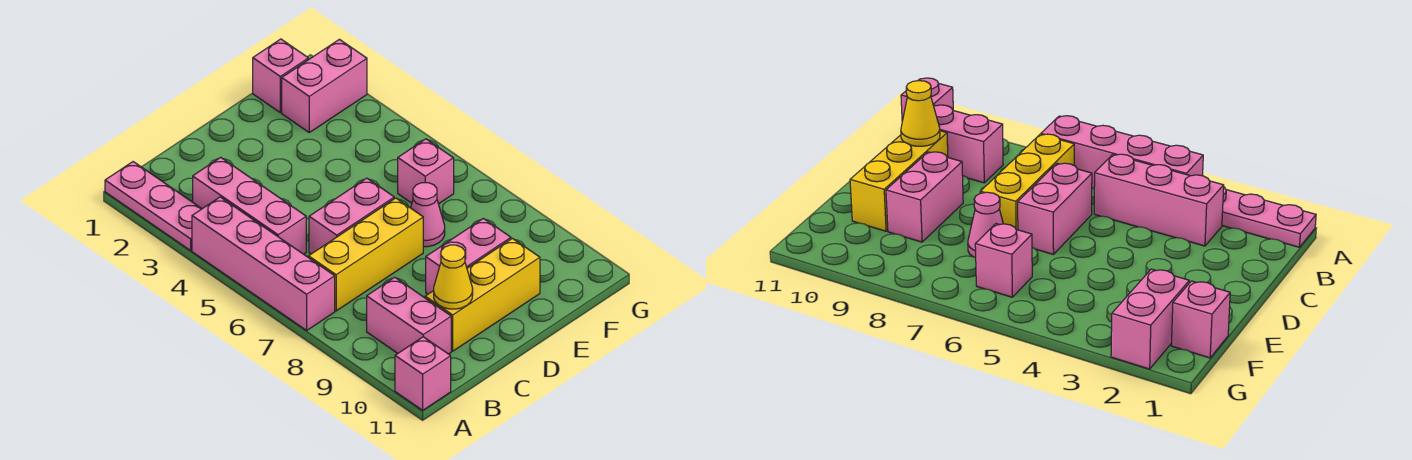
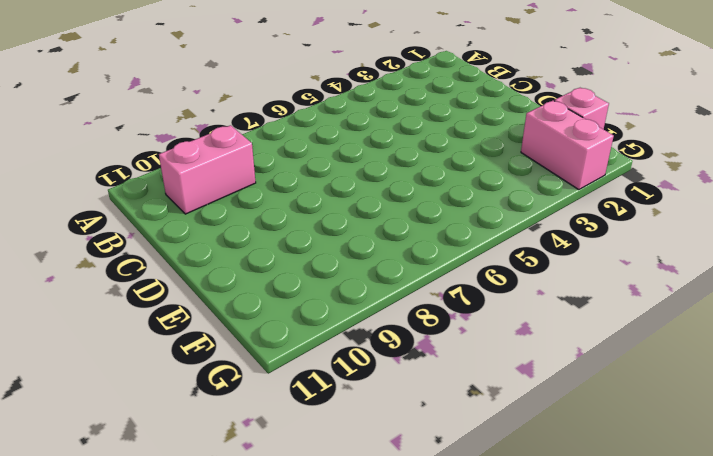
none -> pink plate A1:A3 level 1
none -> pink brick A4:A7 level 1
none -> pink brick A11 level 1

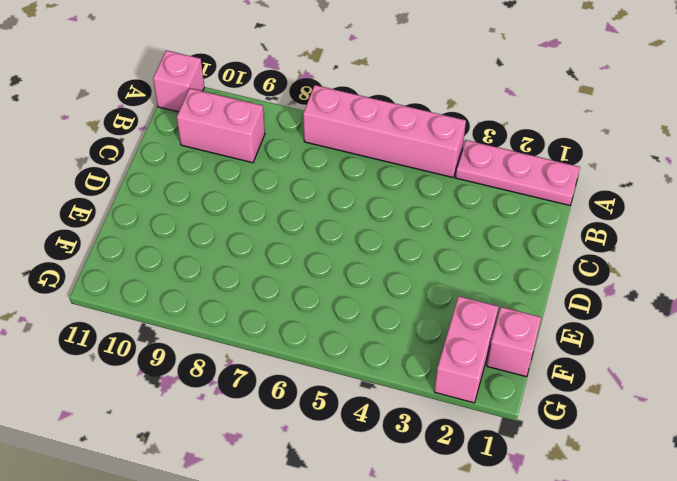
none -> pink brick B3:B5 level 1
none -> yellow brick B7:D7 level 1
none -> pink brick C6:D6 level 1

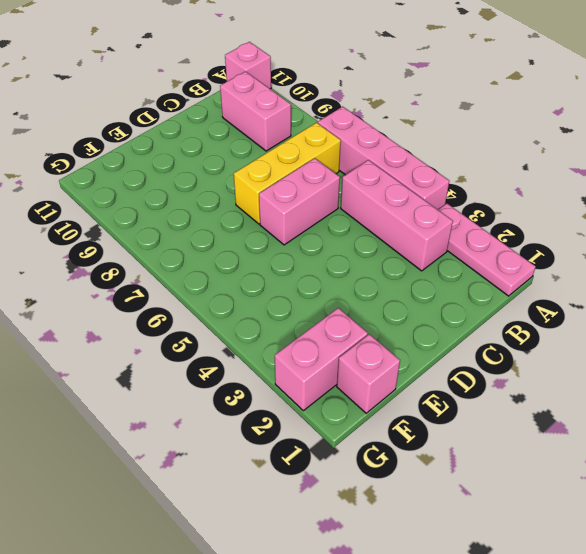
none -> yellow brick C10:E10 level 1
none -> pink brick D9:E9 level 1
none -> pink cone E7 level 1

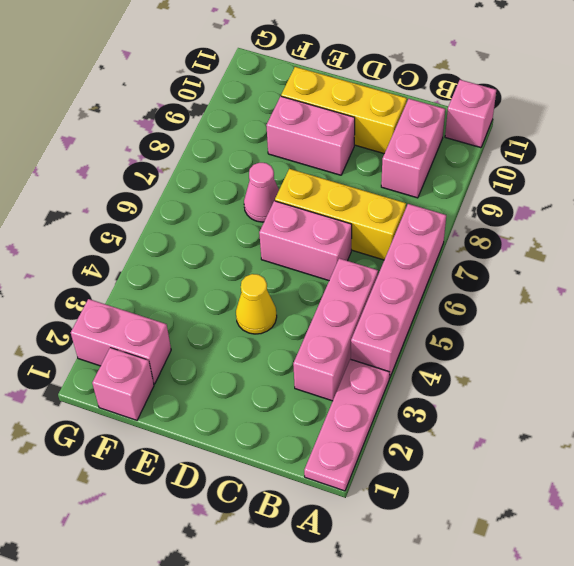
yellow cone D4 level 1 -> yellow cone C10 level 2
none -> pink brick F6 level 1

